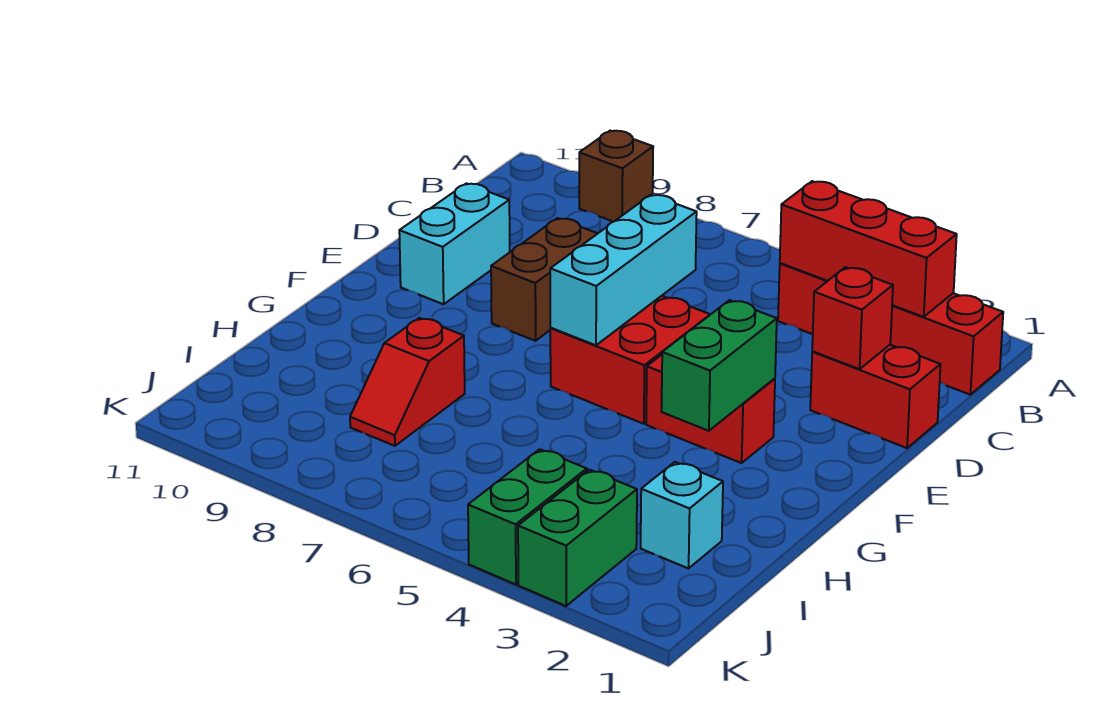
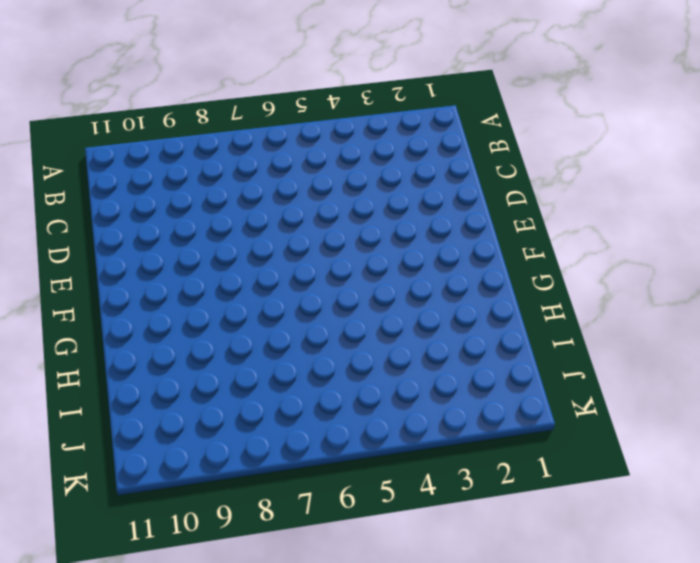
none -> brown brick A9 level 1
none -> red brick B1:B4 level 1
none -> red brick D1:D2 level 1

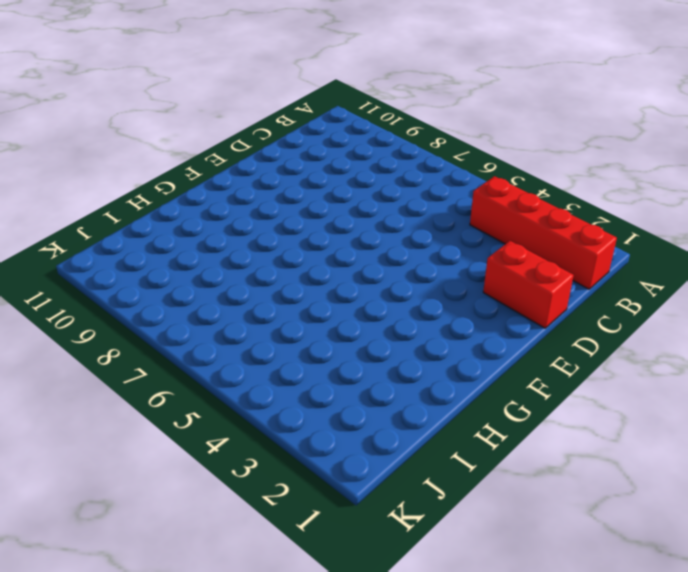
none -> brown brick A9 level 1
none -> brown brick D8:E8 level 1
none -> cyan brick D10:E10 level 1

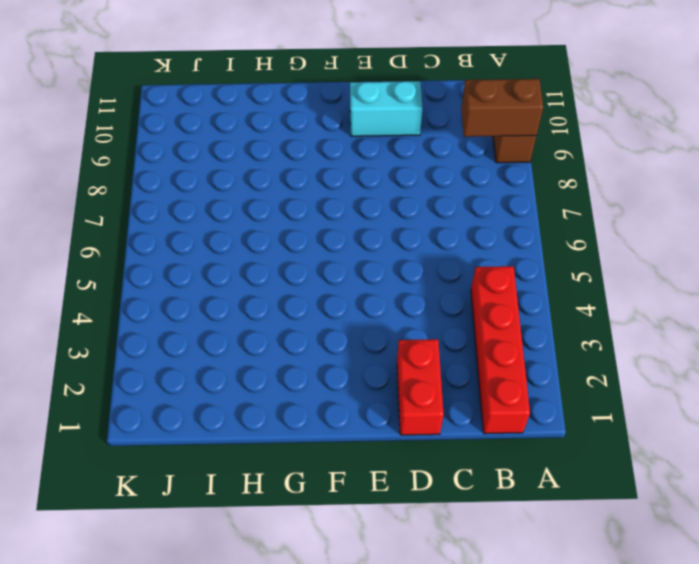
brown brick A9:B9 level 2 -> brown brick D8:E8 level 1
none -> red brick E5:F6 level 1
none -> red brick F3:F4 level 1
none -> red slope H8:I8 level 1 top H

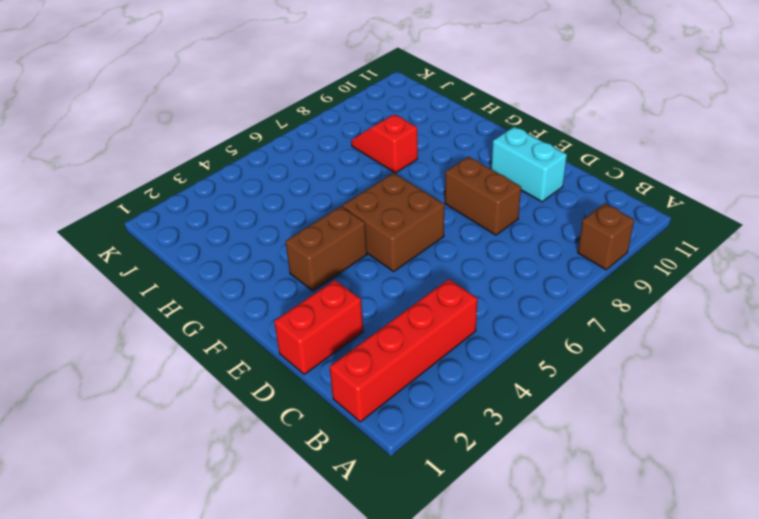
brown brick E5:F6 level 1 -> red brick E5:F6 level 1
brown brick F3:F4 level 1 -> red brick F3:F4 level 1
none -> cyan brick I2 level 1
none -> green brick J3:K3 level 1
none -> green brick J4:K4 level 1

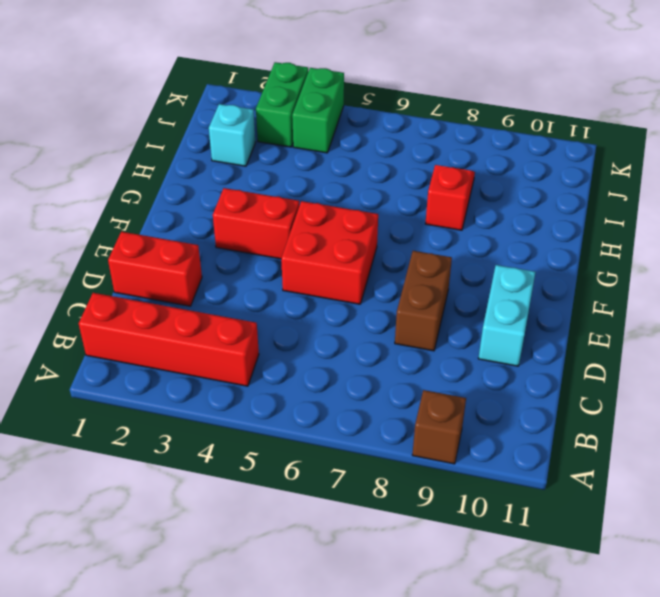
none -> red brick B2:B4 level 2
none -> red brick D2 level 2
none -> cyan brick D6:F6 level 2

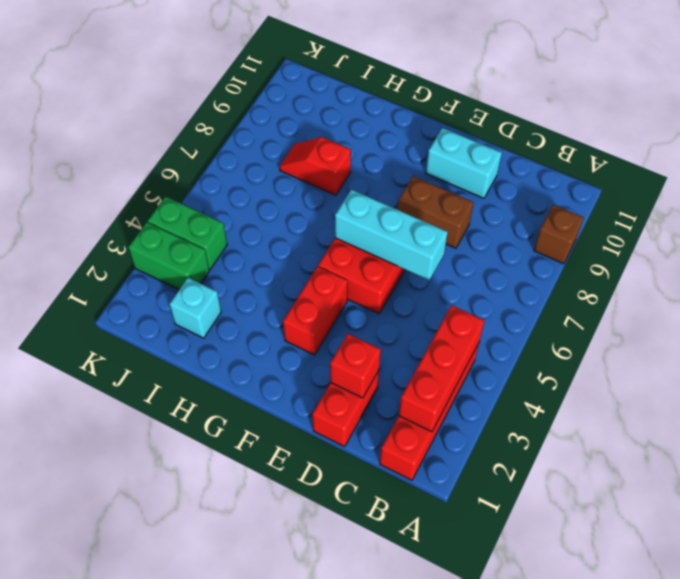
none -> green brick F3:G3 level 2

